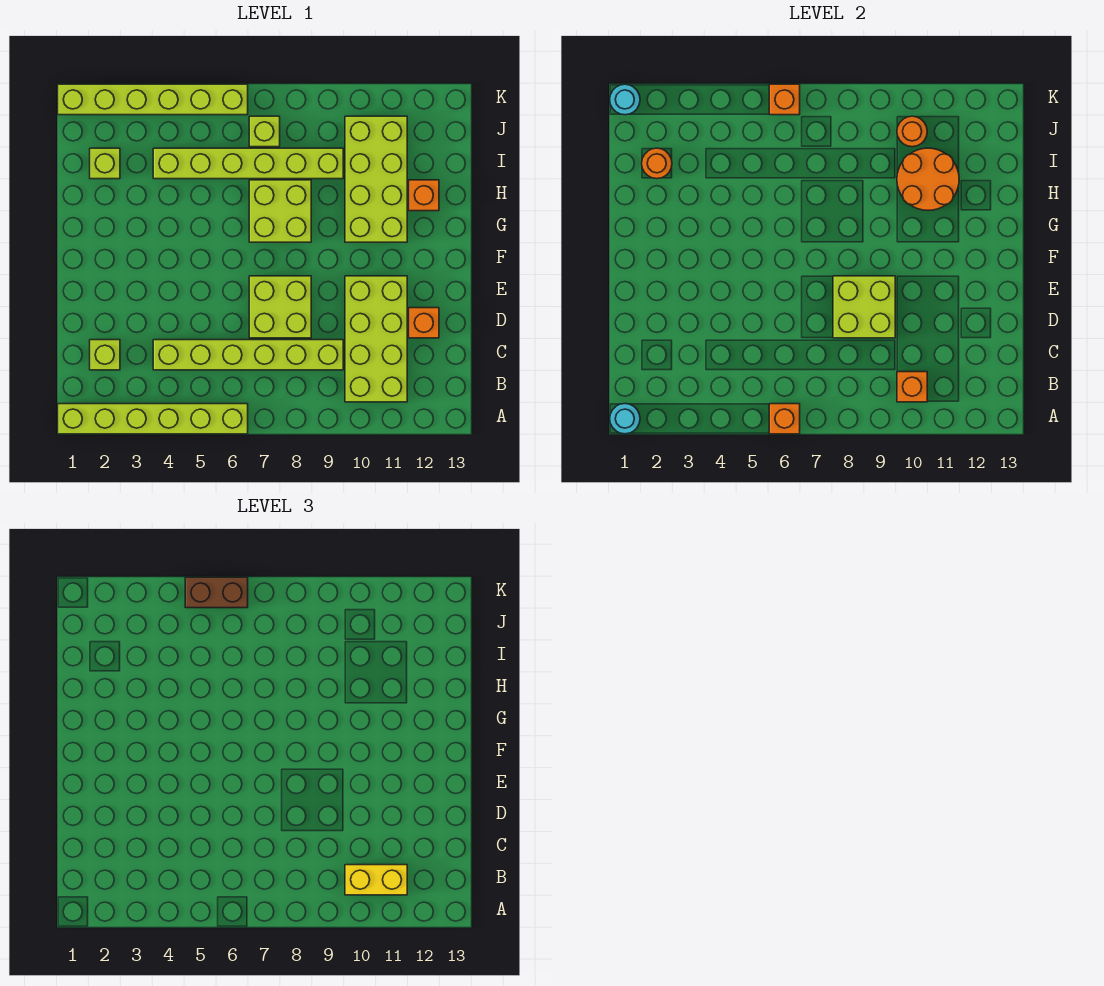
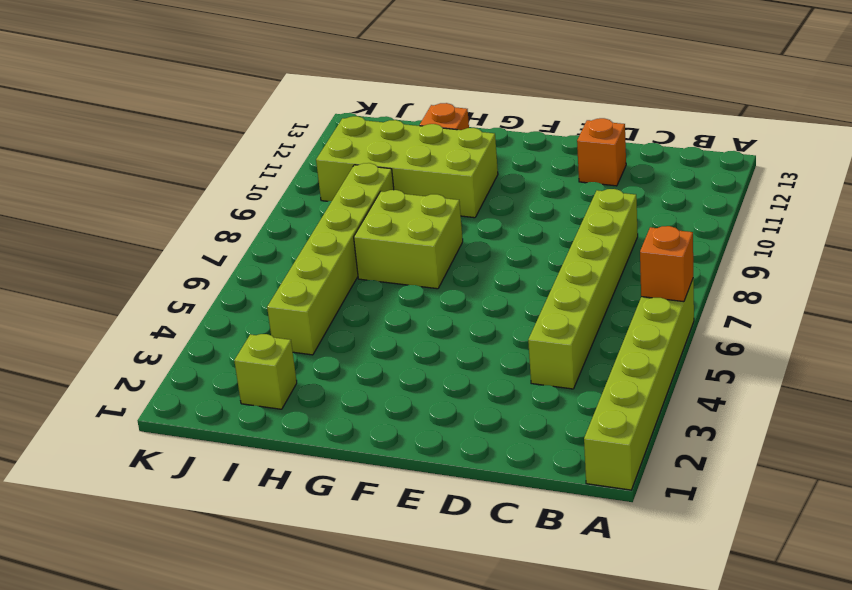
none -> lime brick B10:E11 level 1
none -> lime brick C2 level 1
none -> lime brick D7:E8 level 1

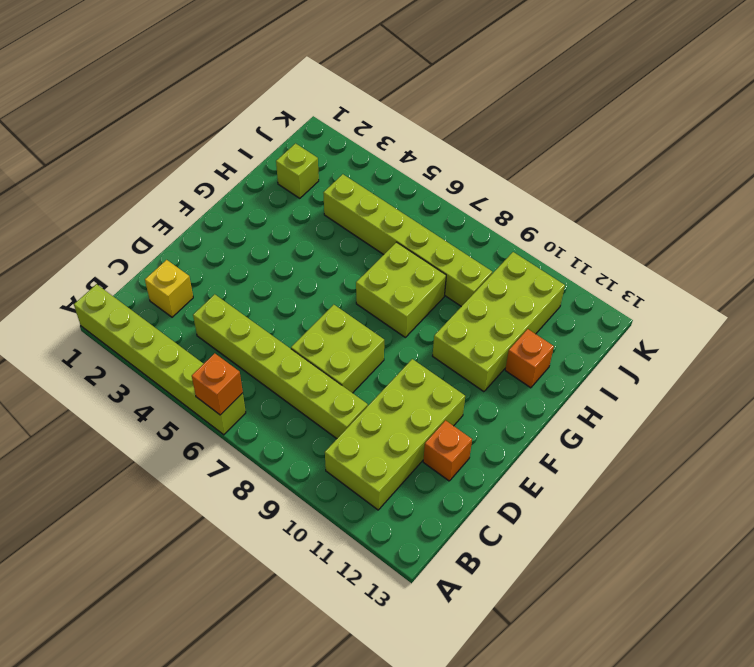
yellow brick C2 level 1 -> lime brick C2 level 1
none -> lime brick J7 level 1
none -> lime brick K1:K6 level 1
none -> cyan round brick A1 level 2

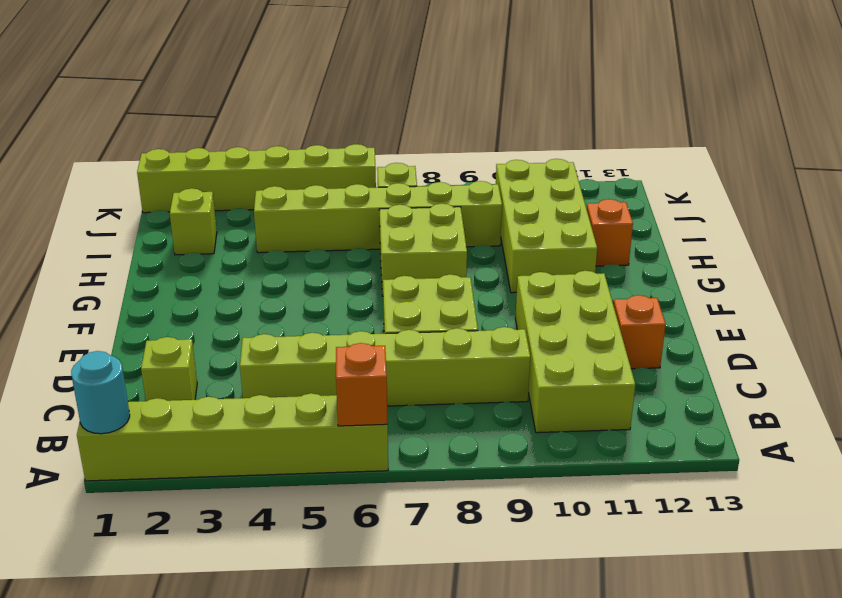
none -> orange brick B10 level 2
none -> lime brick D8:E9 level 2
none -> orange round brick H10:I11 level 2

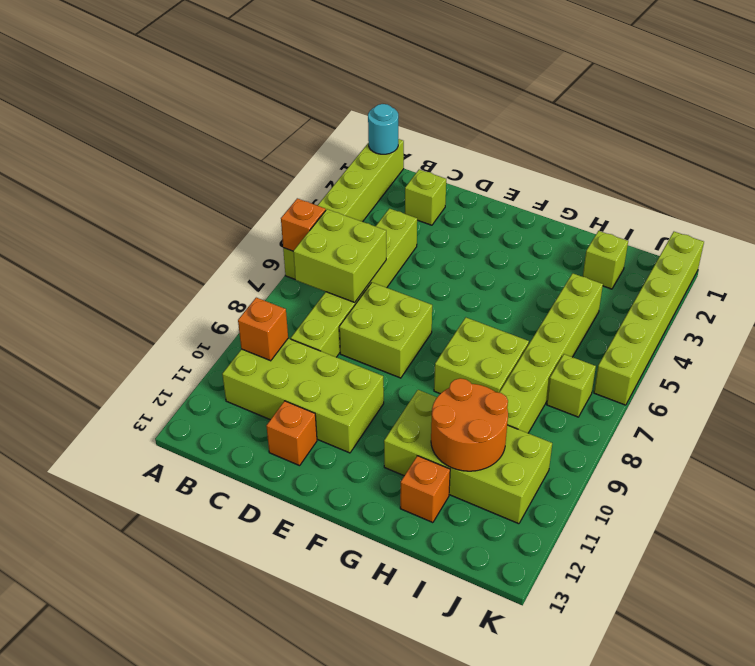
lime brick B6:C7 level 2 -> lime brick D8:E9 level 2
none -> orange round brick I2 level 2
none -> orange round brick J10 level 2
none -> cyan round brick K1 level 2

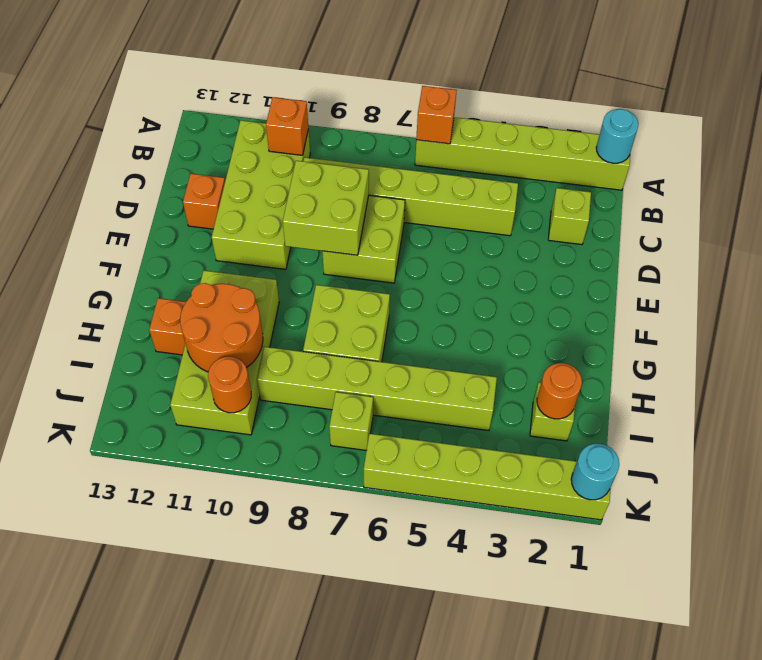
none -> orange brick K6 level 2
none -> yellow brick B10:B11 level 3
none -> brown brick K5:K6 level 3

